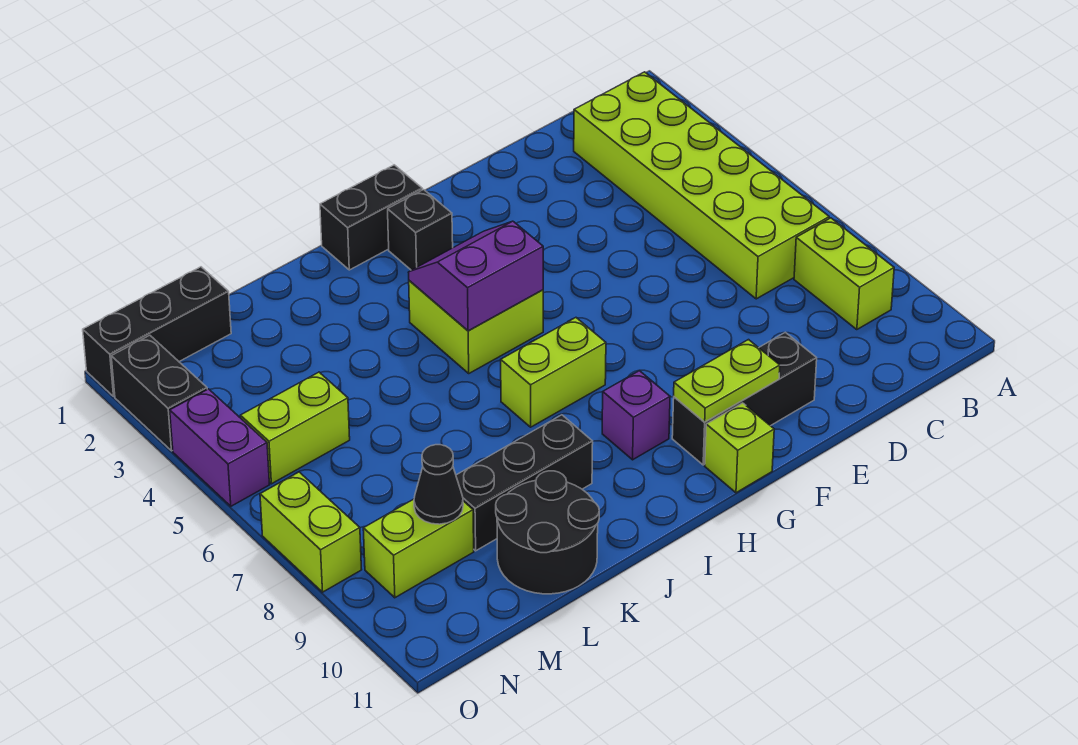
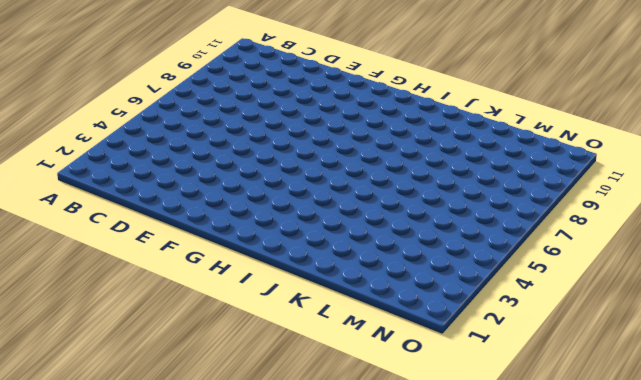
none -> lime brick B2:C7 level 1
none -> lime brick B8:B9 level 1
none -> black brick E10:G10 level 1

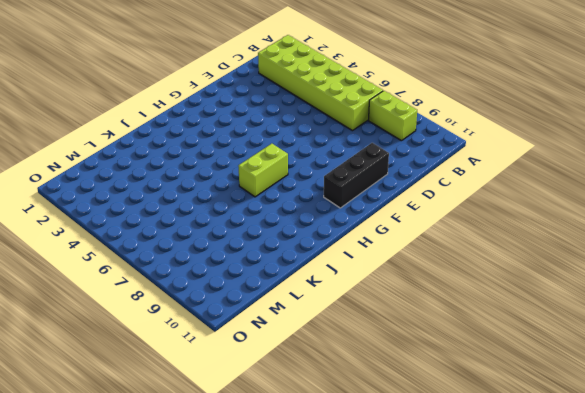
none -> lime brick G11 level 1
none -> black brick H1:I1 level 1
none -> black brick H2 level 1

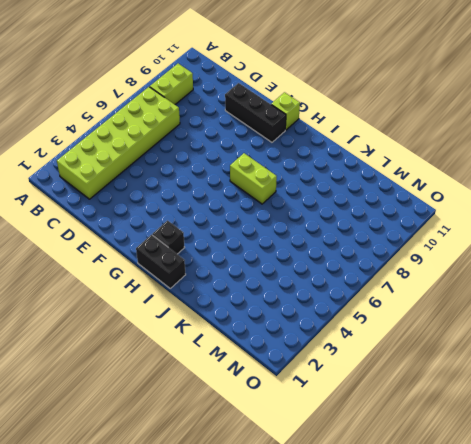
none -> lime brick H4:I5 level 1
none -> purple brick H9 level 1
none -> black brick J9:L9 level 1

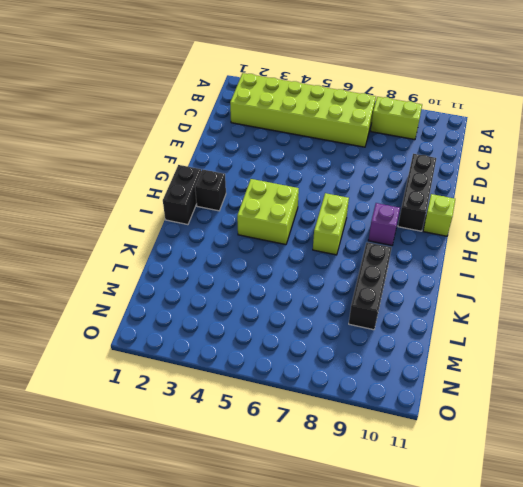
none -> black round brick K10:L11 level 1
none -> black brick M1:O1 level 1
none -> lime brick M5:N5 level 1

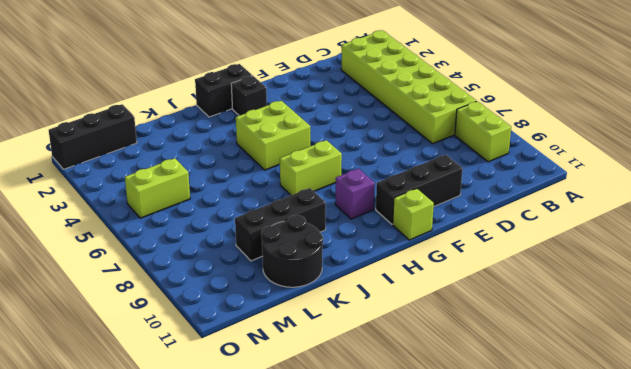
none -> lime brick M9:N9 level 1
none -> black brick O2:O3 level 1
none -> purple brick O4:O5 level 1

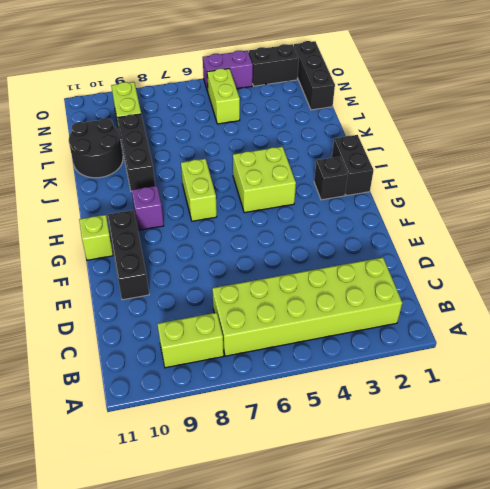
none -> lime brick O7:O8 level 1
none -> lime plate F10:G10 level 2
none -> purple slope H4:I5 level 2 top 5

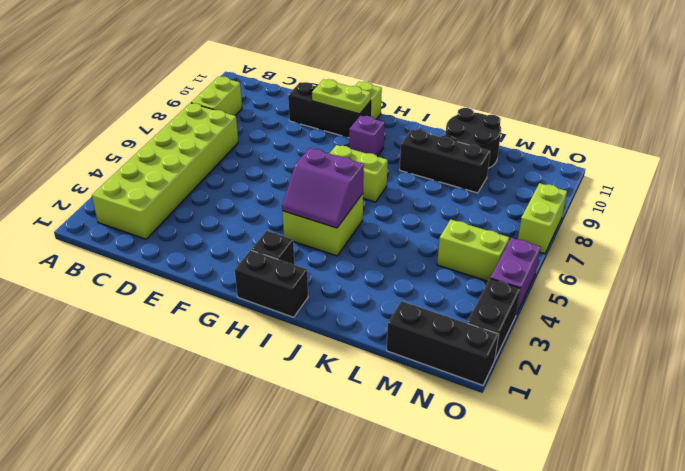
none -> lime brick M9:N9 level 1
none -> black cone M9 level 2

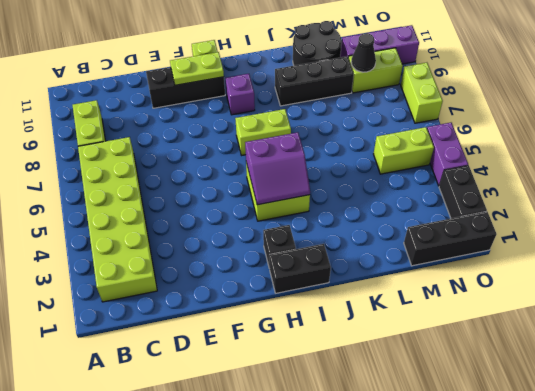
purple brick M10:O10 level 1 -> none

